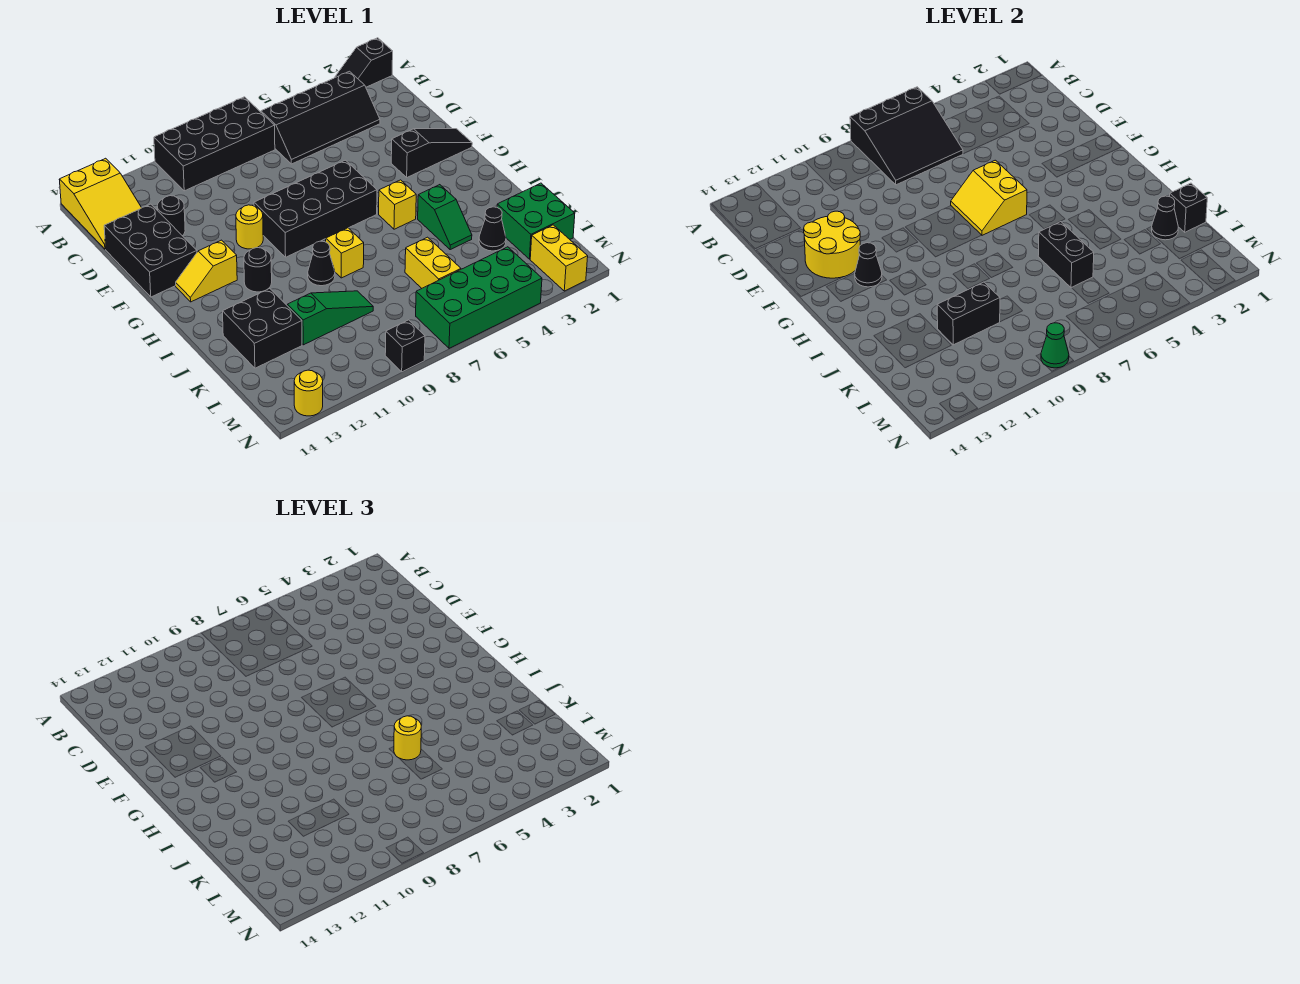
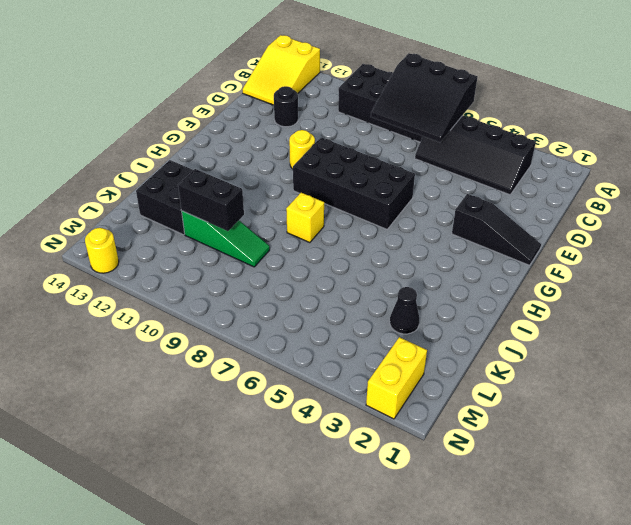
none -> black slope A1:A2 level 1 top 1
none -> black brick D13:F14 level 1
none -> yellow slope G12:G13 level 1 top 12
none -> yellow brick H5 level 1

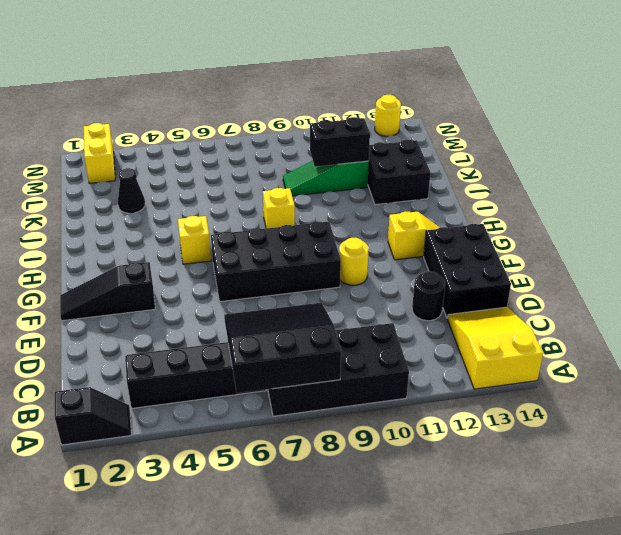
none -> black round brick H11 level 1
none -> green slope I4:J4 level 1 top I
none -> black cone I9 level 1
none -> green brick K1:L2 level 1

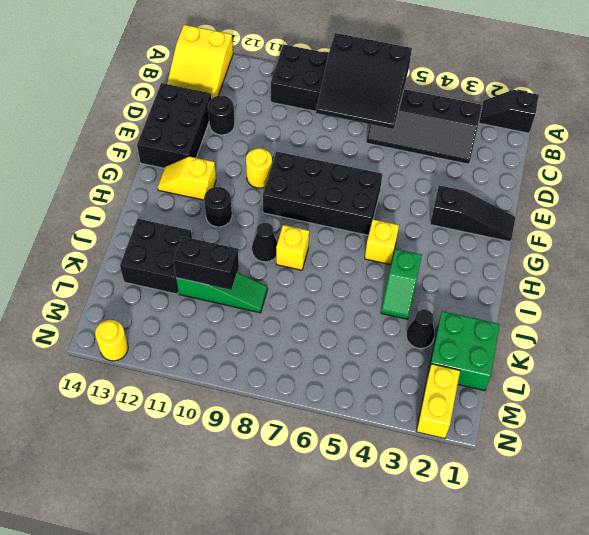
none -> yellow brick K6:L6 level 1
none -> green brick M4:N7 level 1
none -> black brick N9 level 1
none -> yellow round brick E12:F13 level 2

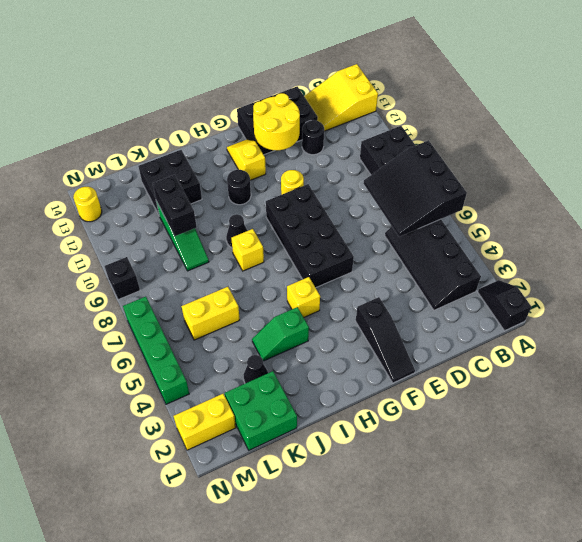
green brick N4:N7 level 1 -> green brick M4:N7 level 1
none -> yellow slope F6:G7 level 2 top 6
none -> black cone G12 level 2
none -> black brick J6:K6 level 2
none -> black brick K1 level 2

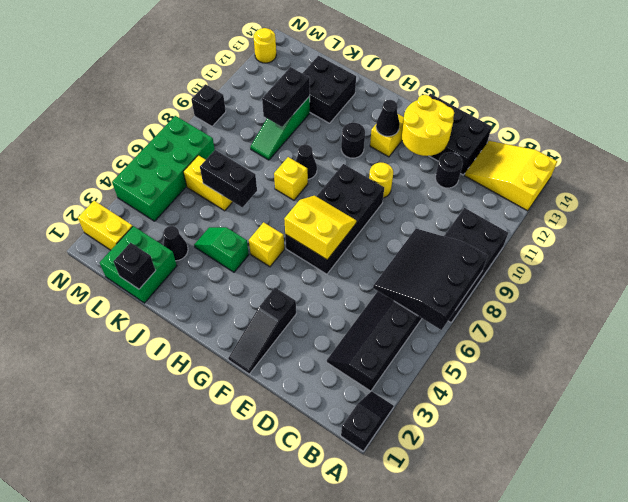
none -> black cone K2 level 2
none -> green cone N9 level 2
none -> yellow round brick J6 level 3

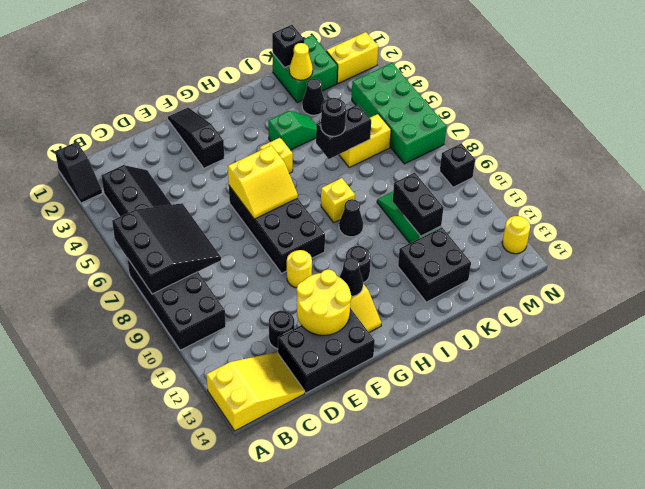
black round brick J6 level 3 -> yellow round brick J6 level 3
yellow cone K2 level 2 -> black cone K2 level 2
none -> green cone N9 level 2

